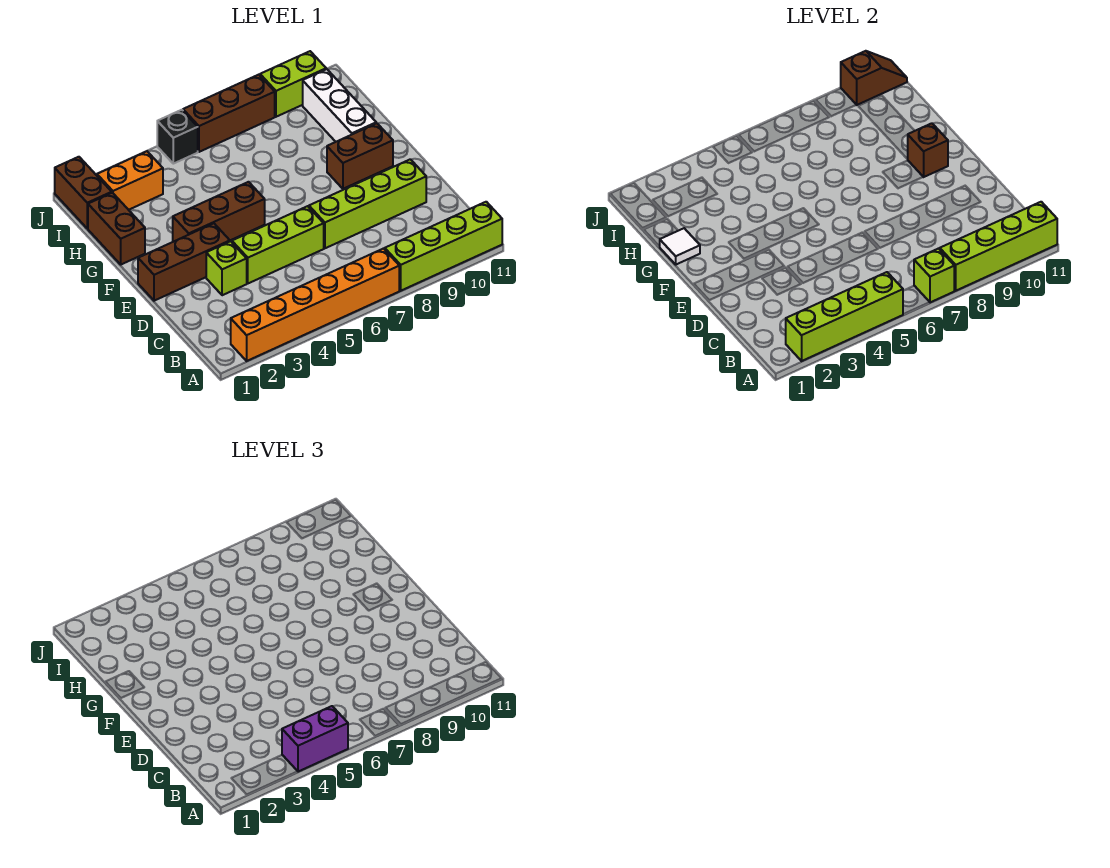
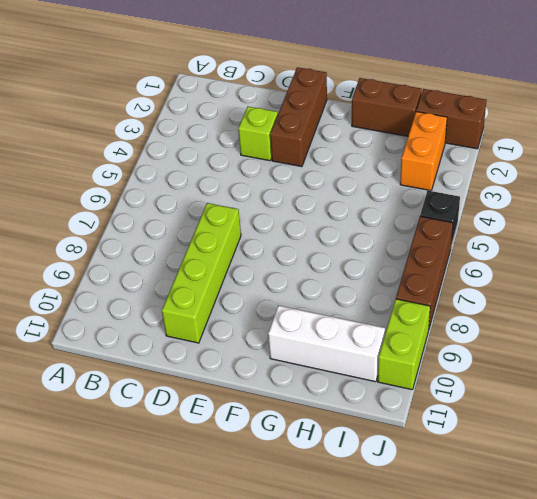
none -> orange brick A2:A7 level 1
none -> lime brick A8:A11 level 1
none -> lime brick D4:D6 level 1

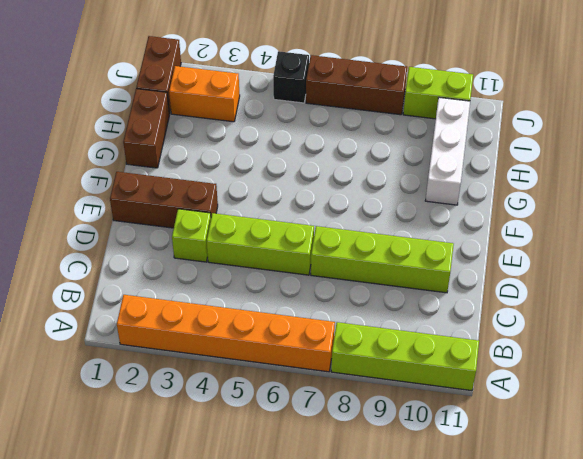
none -> brown brick F3:F5 level 1
none -> brown brick F9:F10 level 1
none -> lime brick A2:A5 level 2

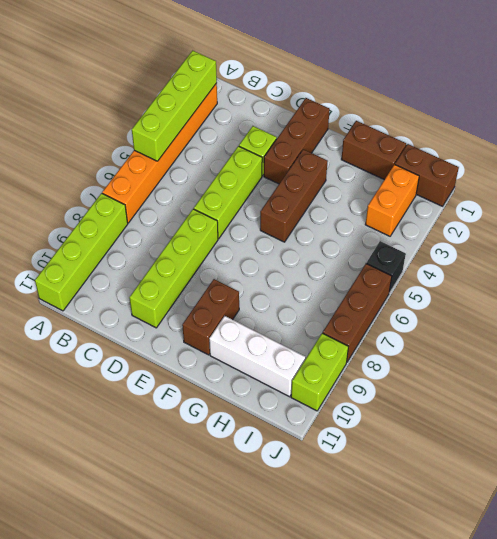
none -> lime brick A7 level 2
none -> lime brick A8:A11 level 2
none -> brown brick F10 level 2

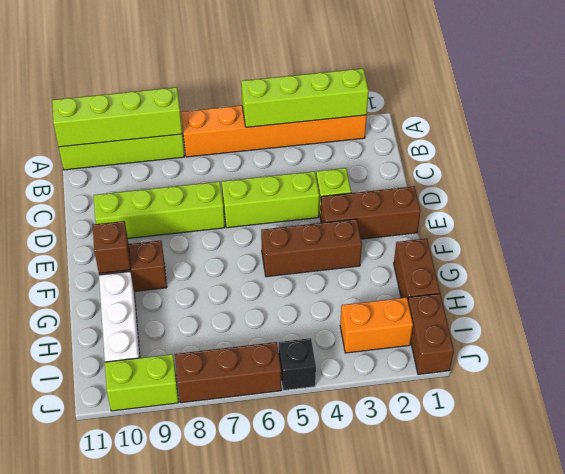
none -> lime brick A7 level 2
none -> white tile G1 level 2
none -> brown slope J10:J11 level 2 top 10

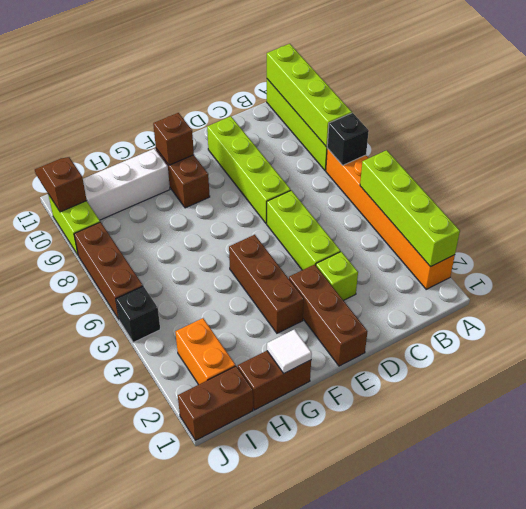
black brick A7 level 2 -> lime brick A7 level 2
none -> purple brick A4:A5 level 3

